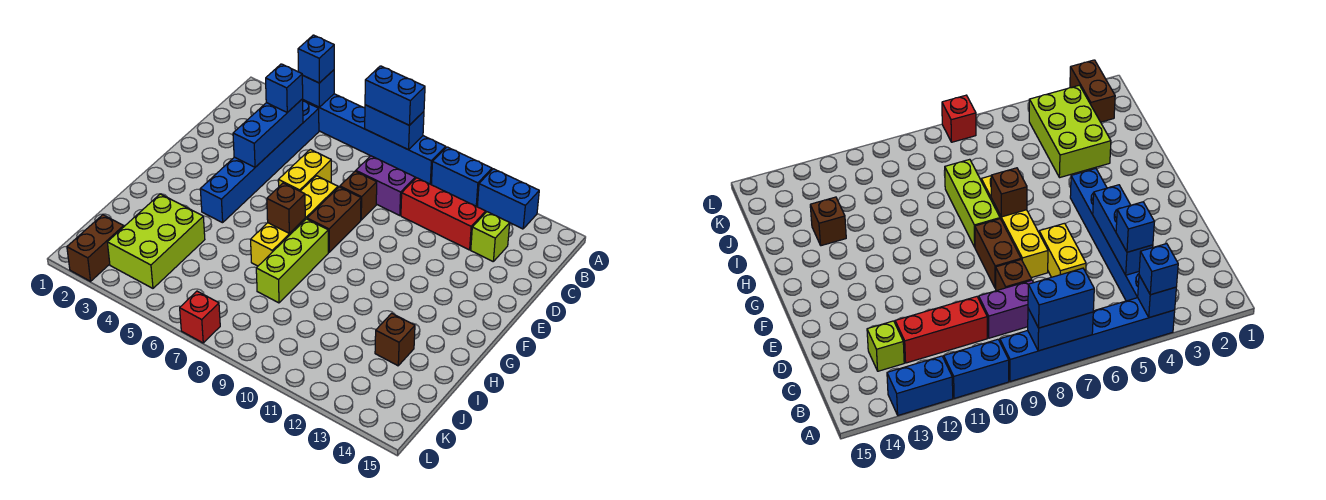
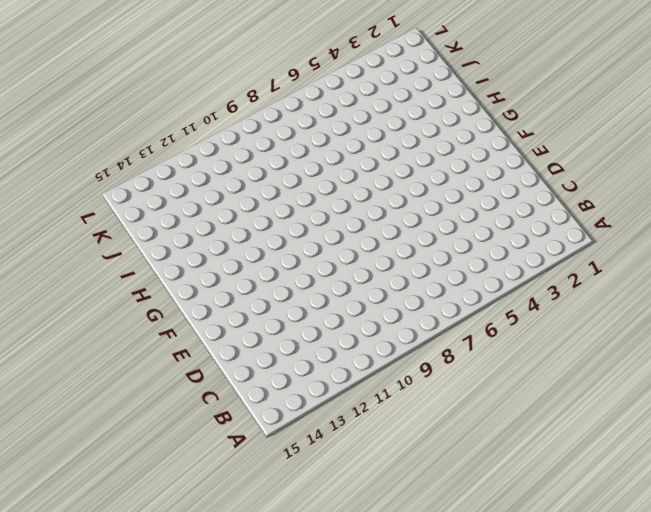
none -> blue brick A4:A9 level 1
none -> blue brick A10:A11 level 1
none -> blue brick A12:A13 level 1

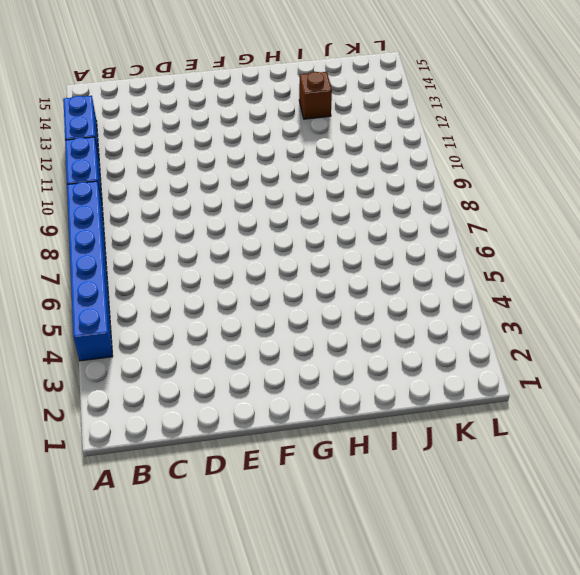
none -> blue brick B4:G4 level 1
none -> purple brick C8:C9 level 1
none -> red brick C10:C12 level 1

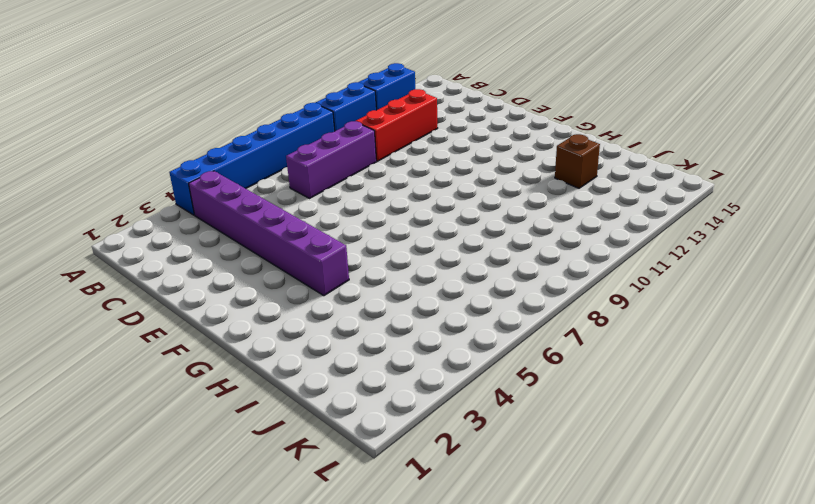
purple brick B4:G4 level 1 -> blue brick B4:G4 level 1
purple brick C7:C9 level 1 -> purple brick C8:C9 level 1
none -> lime brick C13 level 1
none -> yellow brick D6:E6 level 1
none -> brown brick D8 level 1

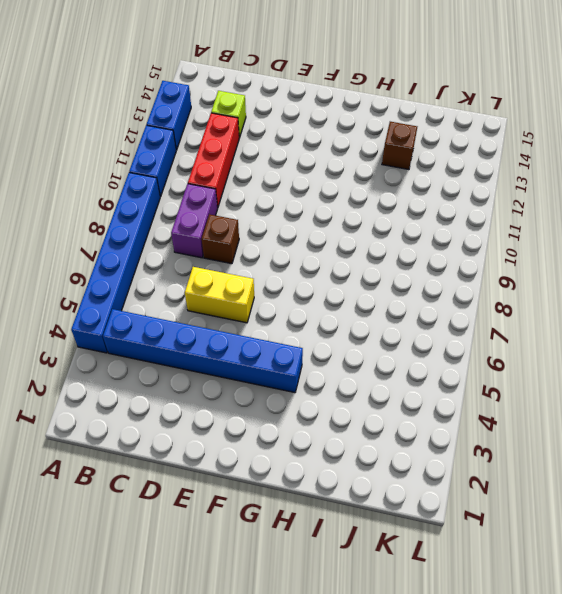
none -> yellow brick E7:H7 level 1
none -> brown brick E8:F8 level 1
none -> lime brick G8:I8 level 1

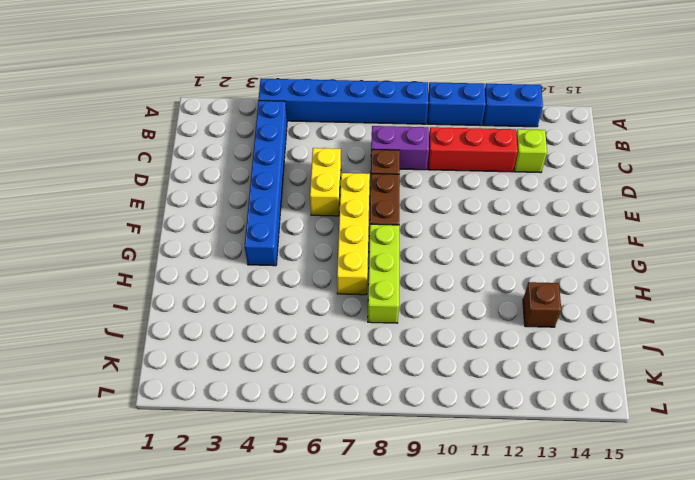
none -> lime brick I3:K4 level 1
none -> brown brick K2:L2 level 1
none -> red brick L7 level 1

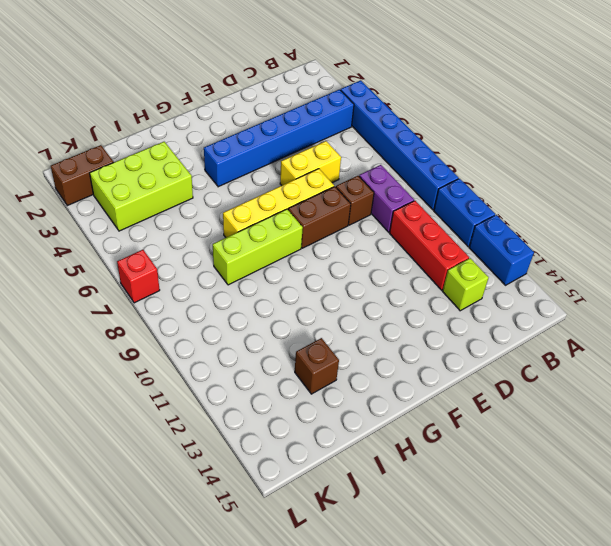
none -> blue brick A4 level 2
none -> blue brick A7:A8 level 2
none -> blue brick C4:E4 level 2

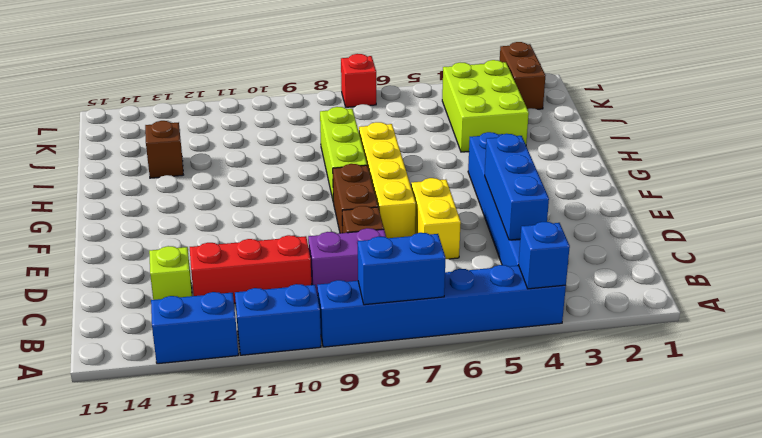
none -> brown brick G7 level 2
none -> blue brick A4 level 3
none -> blue brick A7:A8 level 3

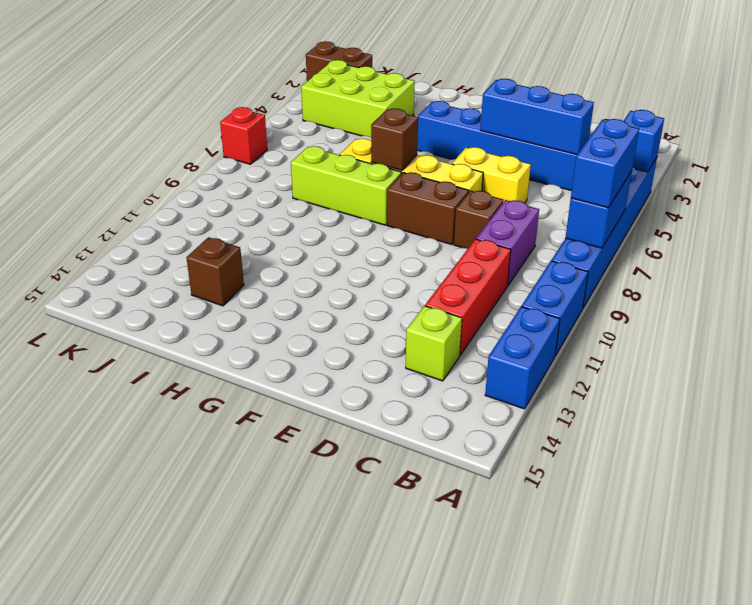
none -> blue brick A4 level 3
none -> blue brick C4 level 3

